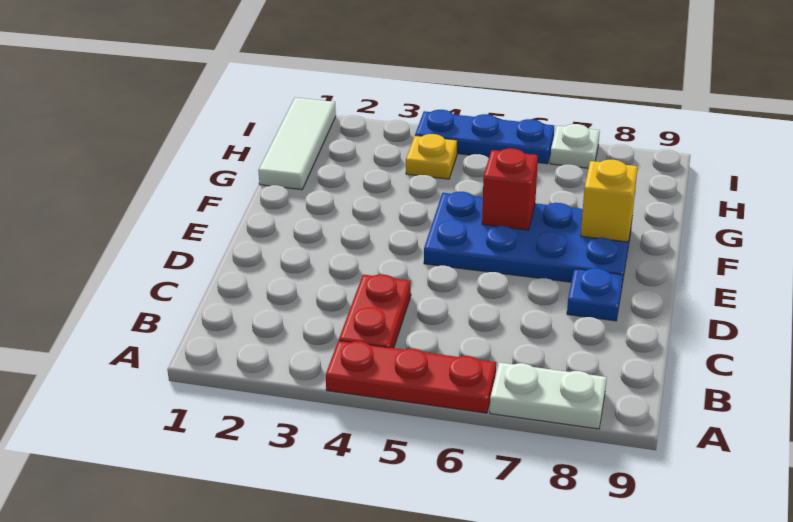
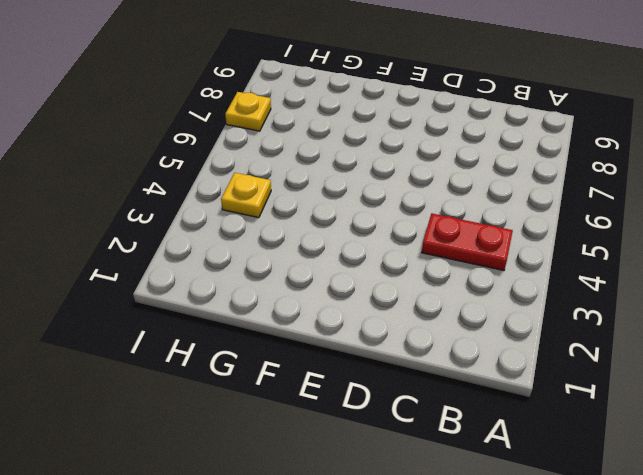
yellow plate I7 level 1 -> white plate I7 level 1
none -> red plate A4:A6 level 1
none -> white plate A7:A8 level 1

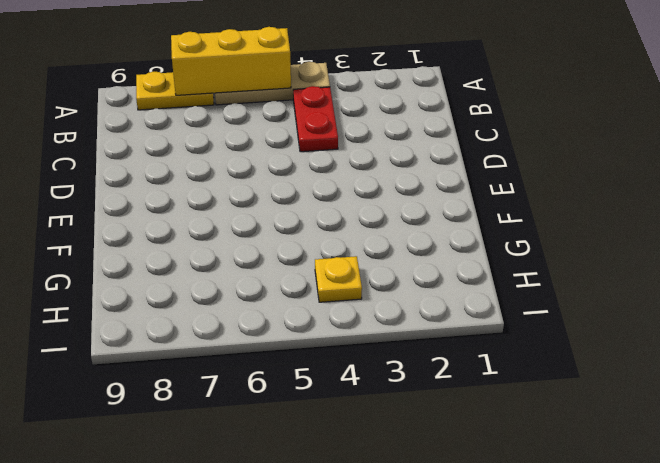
tan plate A4:A6 level 1 -> red plate A4:A6 level 1
yellow brick A5:A7 level 2 -> none
yellow plate A7:A8 level 1 -> white plate A7:A8 level 1
none -> blue plate D8 level 1
none -> blue plate E5:F8 level 1

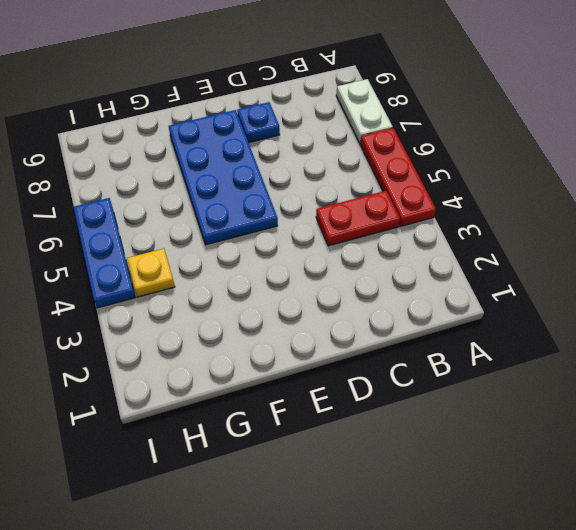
none -> white tile G1:I1 level 1
none -> white plate I7 level 1

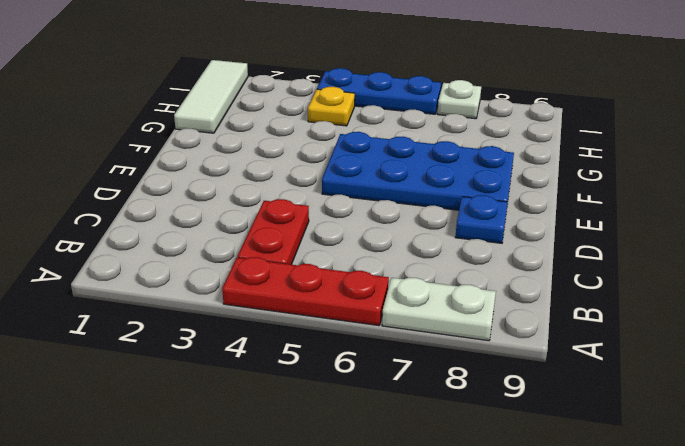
none -> red brick F6 level 2
none -> yellow brick F8 level 2

